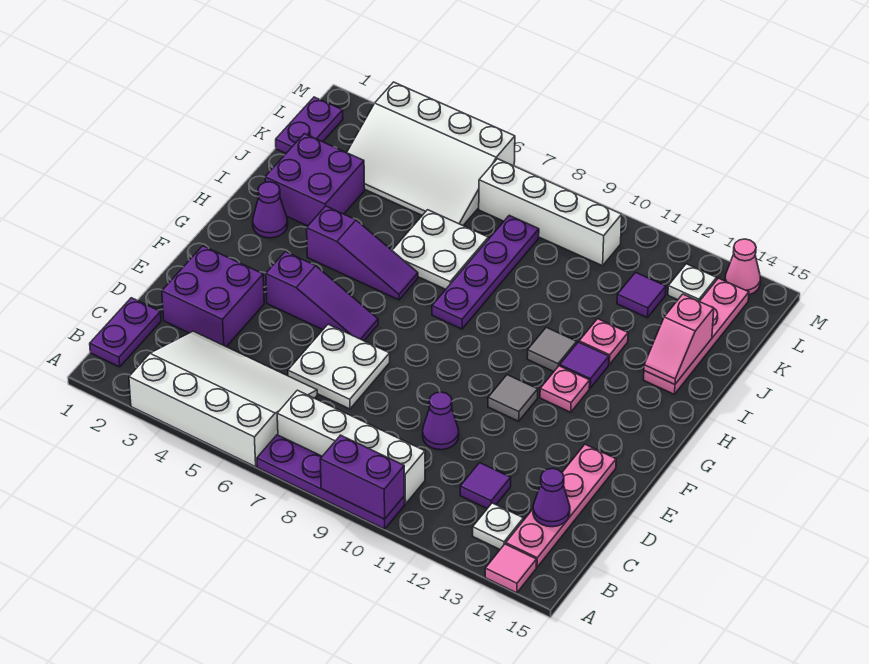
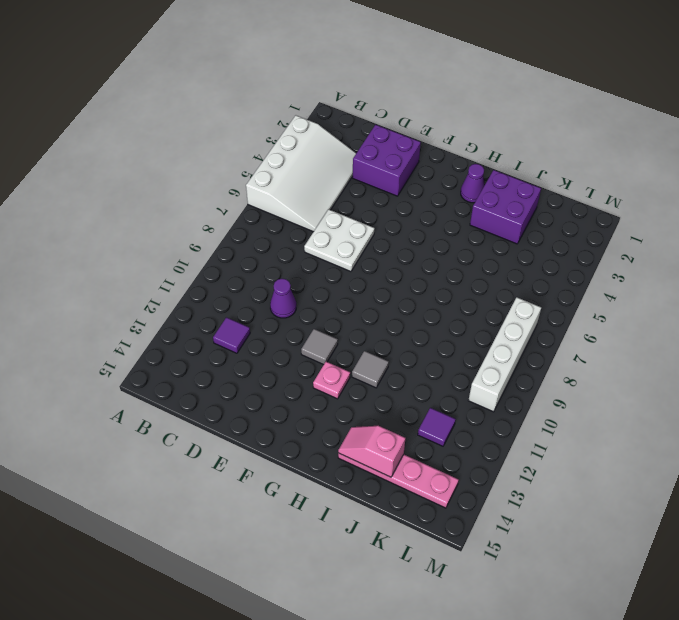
none -> purple plate A7:A10 level 1
none -> pink tile A14 level 1
none -> purple plate B1:C1 level 1
none -> white brick B7:B10 level 1

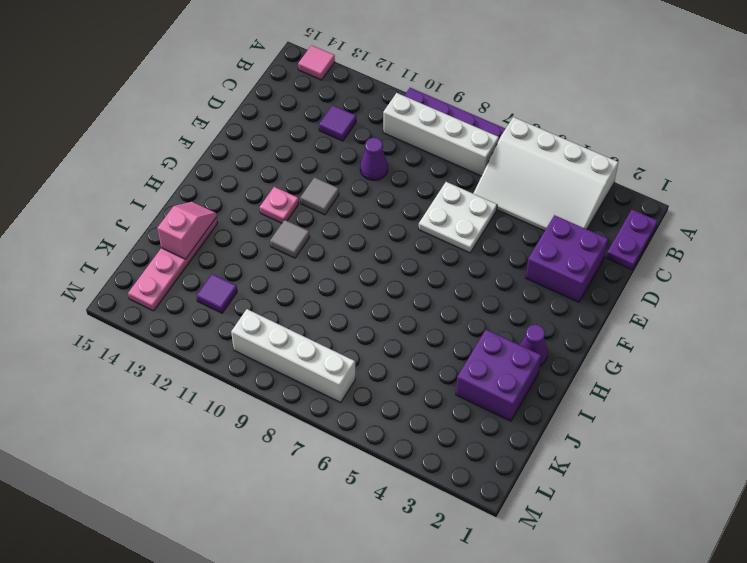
none -> white plate B13 level 1
none -> pink plate B14:E14 level 1
none -> purple slope F4:F6 level 1 top 4
none -> purple slope H4:H6 level 1 top 4

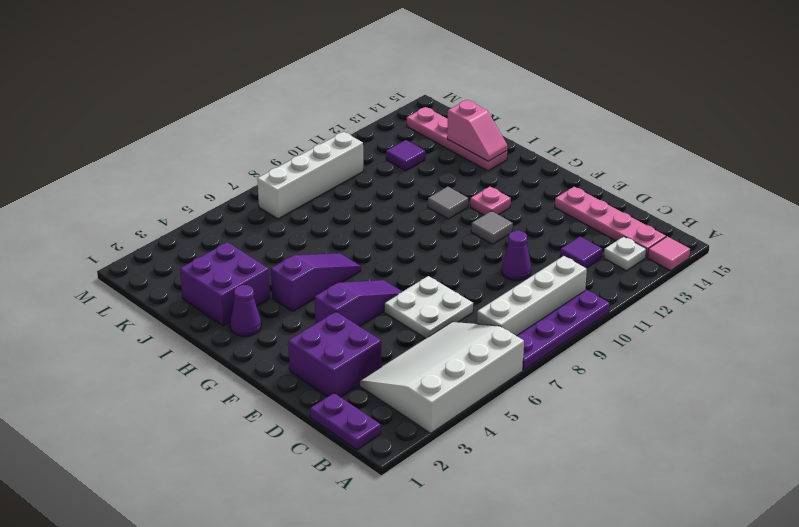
none -> purple plate H8:K8 level 1
none -> purple tile H12 level 1
none -> white plate I6:J7 level 1
none -> pink plate I12 level 1

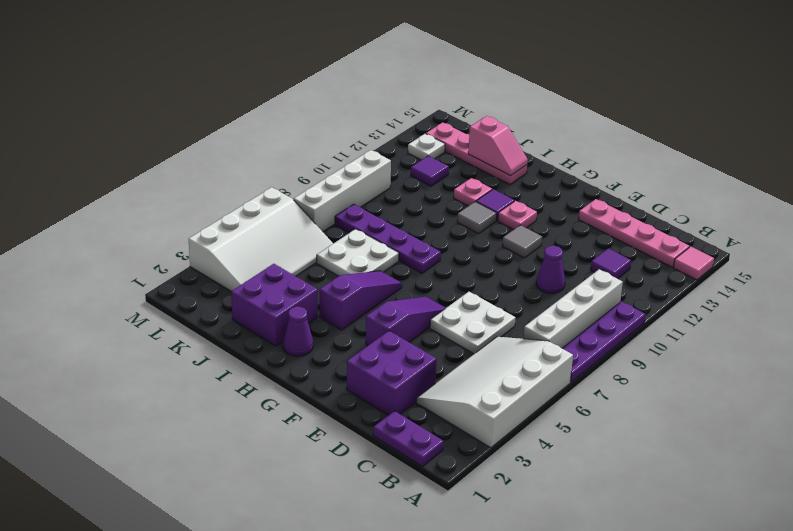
none -> white plate B13 level 1
none -> purple plate K1:L1 level 1
none -> pink cone M14 level 1
none -> purple brick A9:A10 level 2

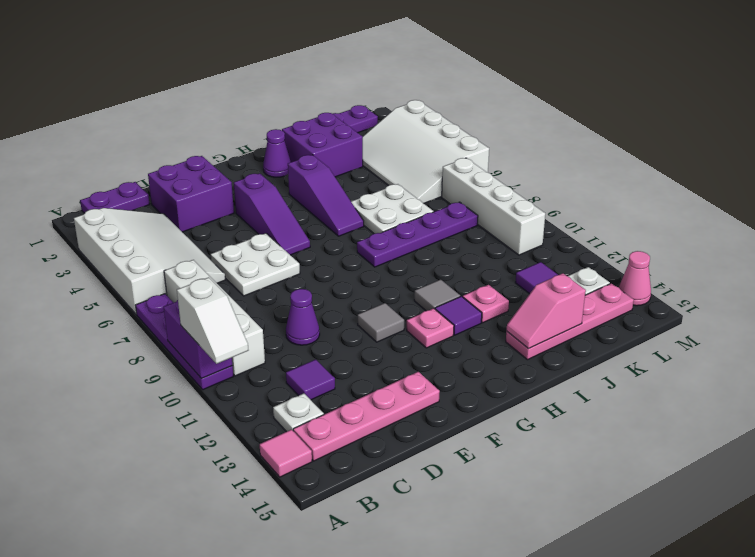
white slope A10:A11 level 3 top 10 -> none
none -> purple cone C14 level 2

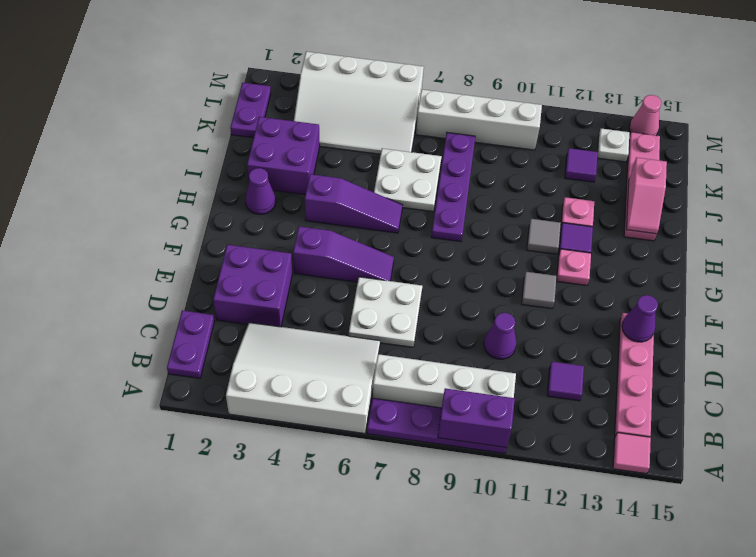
purple cone E14 level 2 -> purple cone C14 level 2
none -> white plate B13 level 1

